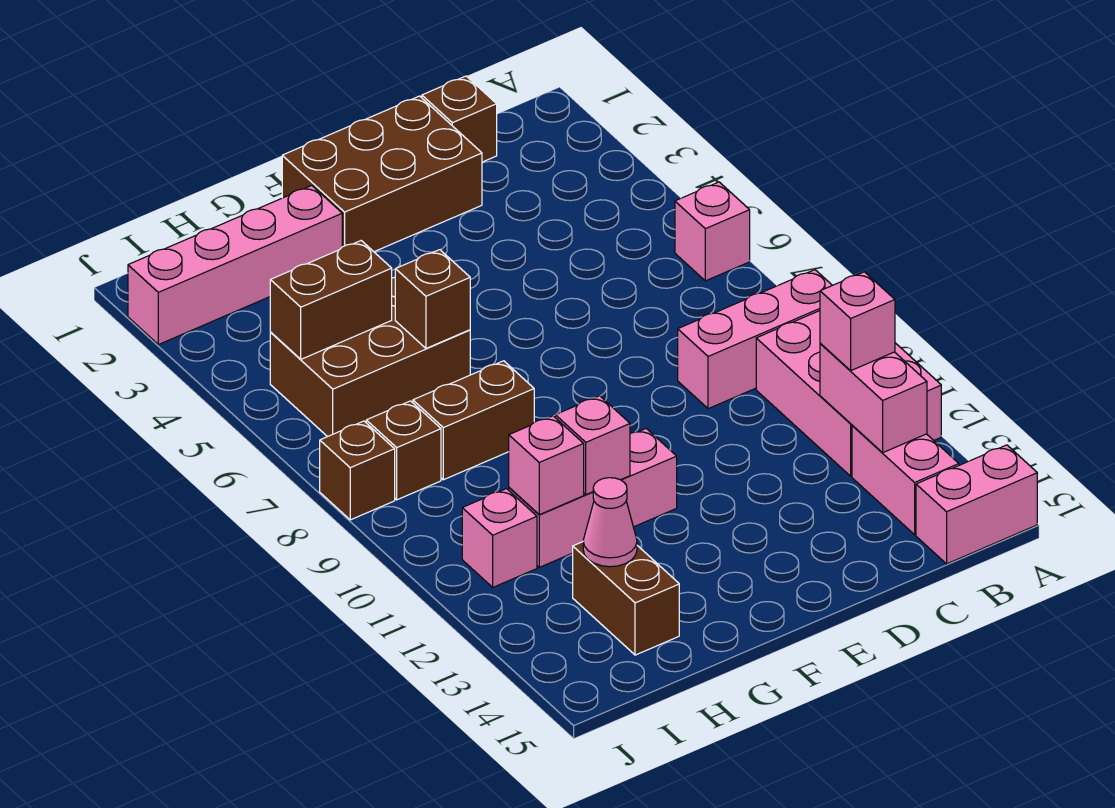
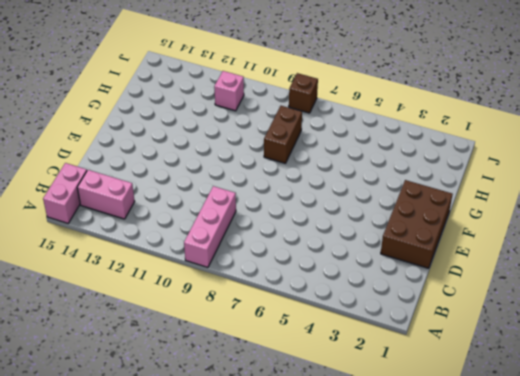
none -> pink brick A6 level 1
none -> pink brick A10:B12 level 1
none -> brown brick C1 level 1

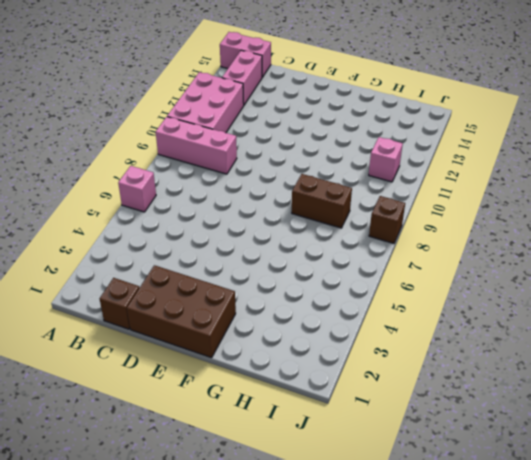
none -> pink brick F11:H11 level 1
none -> pink brick G2:J2 level 1
none -> brown brick G5:I6 level 1

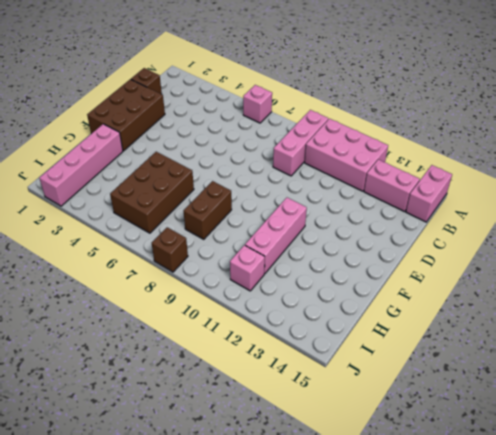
none -> brown brick H13:H14 level 1
none -> brown brick I8 level 1
none -> pink brick B12:B13 level 2

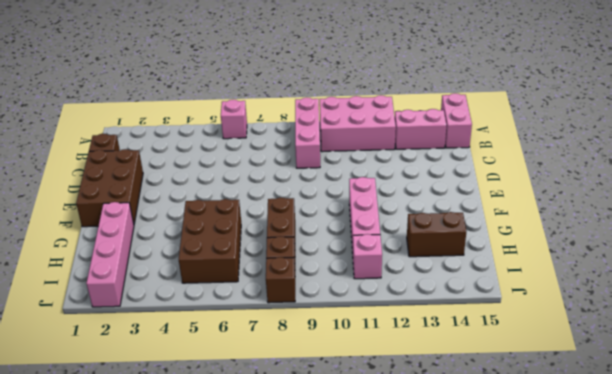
none -> pink brick B12:B13 level 2
none -> brown brick G6 level 2
none -> pink brick G11 level 2

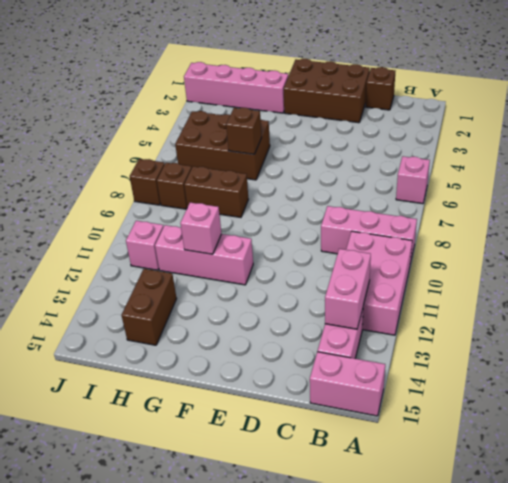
none -> brown brick H5:I5 level 2
none -> pink brick H11 level 2
none -> pink cone H13 level 2

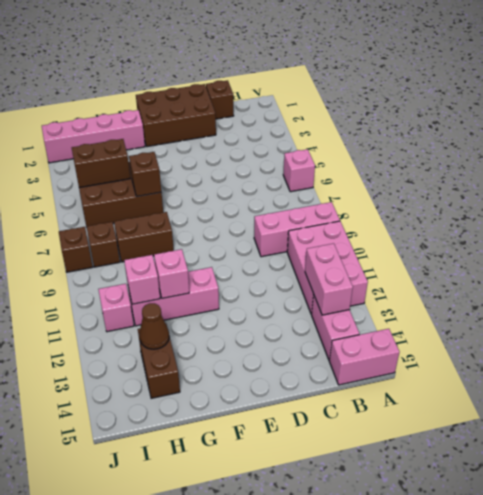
brown cone H13 level 2 -> pink cone H13 level 2
none -> pink brick B12 level 3

